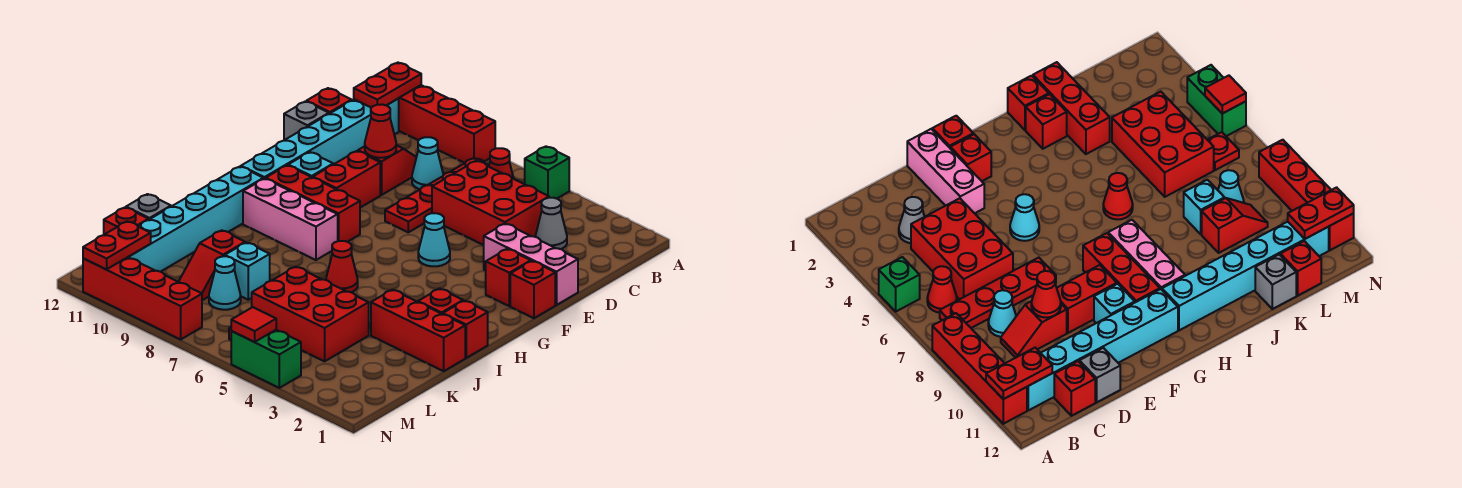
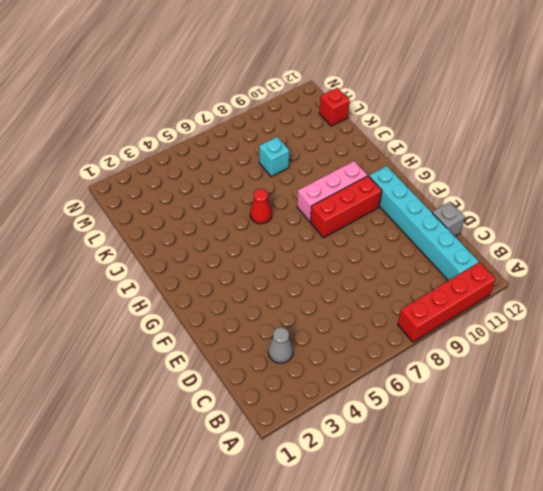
none -> green brick A5 level 1
none -> red cone B6 level 1
none -> red plate B7:E7 level 1
none -> red brick C4:D6 level 1

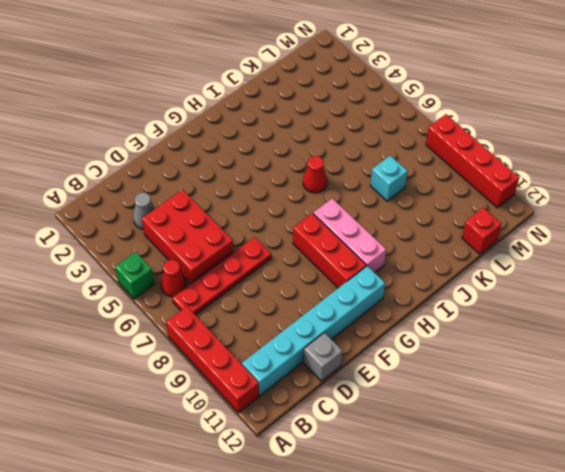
none -> cyan cone C8 level 1
none -> red slope C9:D9 level 1 top D
none -> red brick C12 level 1
none -> pink brick E1:E3 level 1

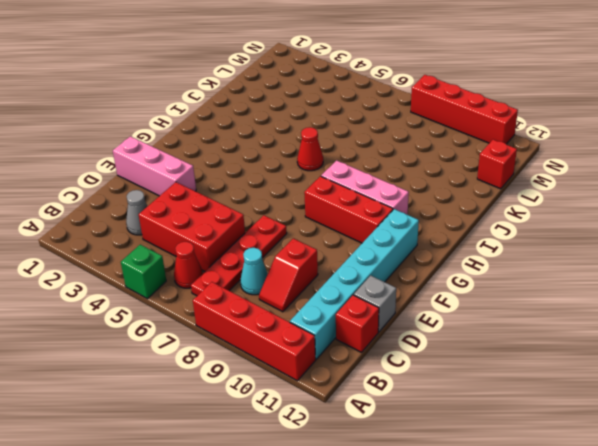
none -> red brick E9:F9 level 1
none -> red brick F1 level 1
none -> red brick F2 level 1
none -> cyan cone F5 level 1

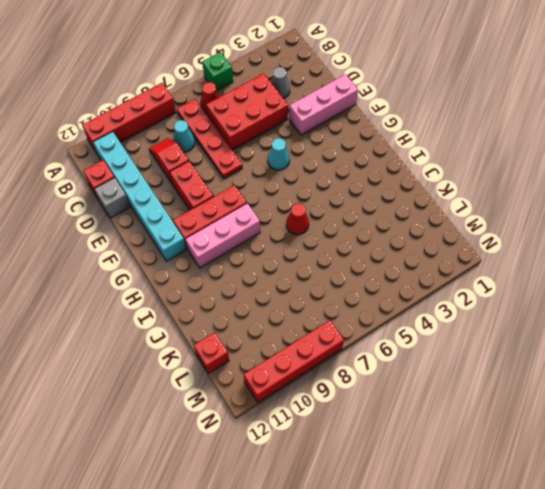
none -> red brick F1 level 1
none -> red brick F2 level 1
none -> cyan brick F10 level 1
none -> cyan brick H11:M11 level 1

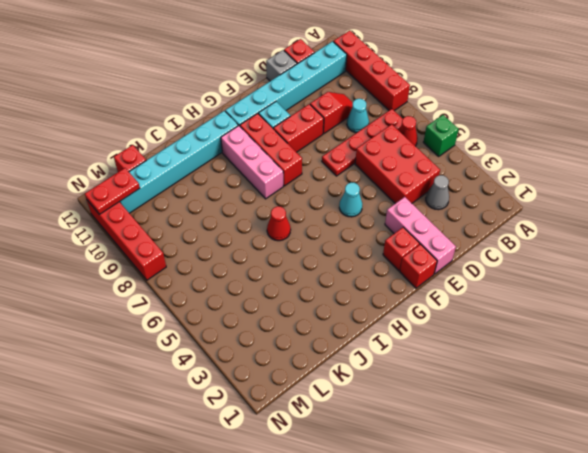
none -> red brick I1 level 1
none -> red brick I2 level 1
none -> red brick J1:J3 level 1
none -> red brick K4:L6 level 1

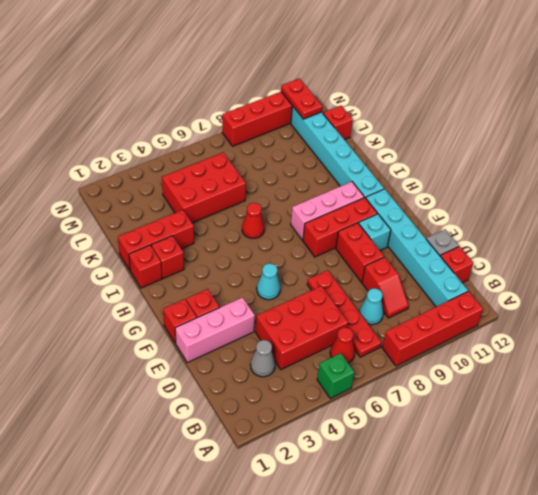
none -> cyan brick K8 level 1
none -> red slope K9:L9 level 1 top K
none -> grey brick K12 level 1
none -> cyan cone L8 level 1

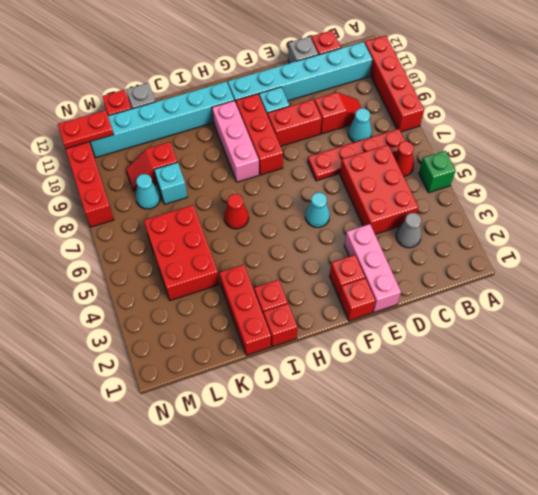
none -> red plate M6 level 1
none -> green brick N4:N5 level 1
none -> red plate A11:B11 level 2
none -> red cone D9 level 2

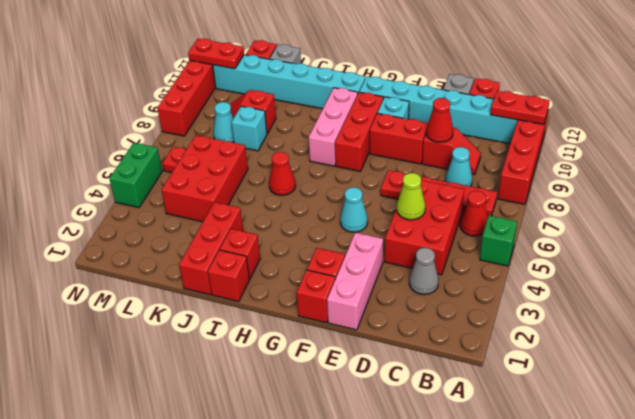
lime cone D5 level 2 -> none
none -> red tile N5 level 2

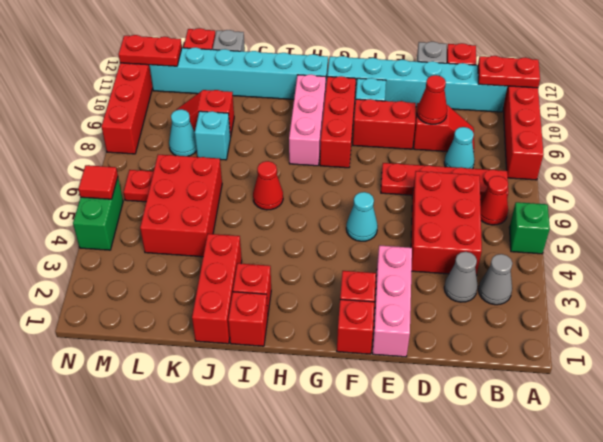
grey cone B3 level 1 -> none

